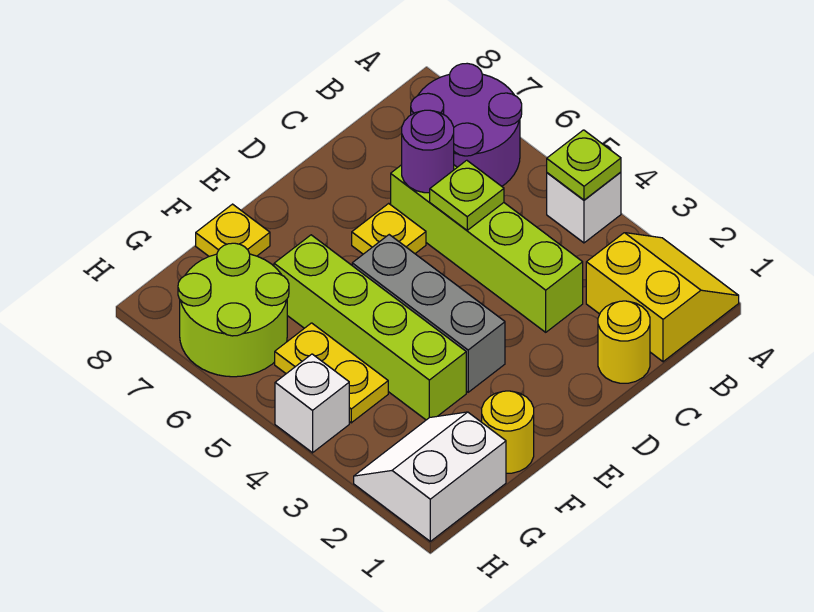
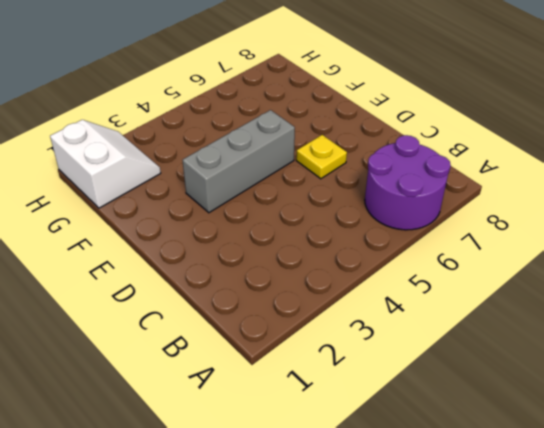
none -> yellow slope A1:B2 level 1 top B
none -> white brick A4 level 1
none -> yellow round brick C1 level 1

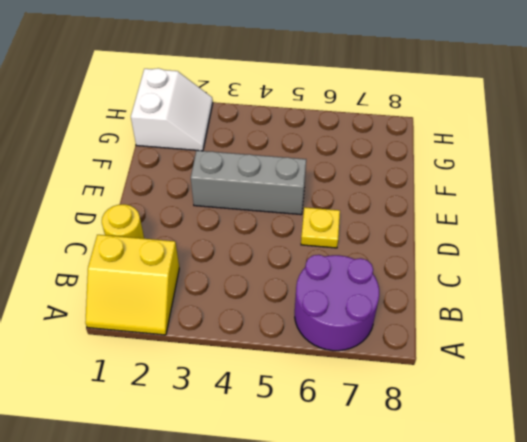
none -> white brick A4 level 1
none -> lime brick C3:C6 level 1
none -> yellow round brick F1 level 1

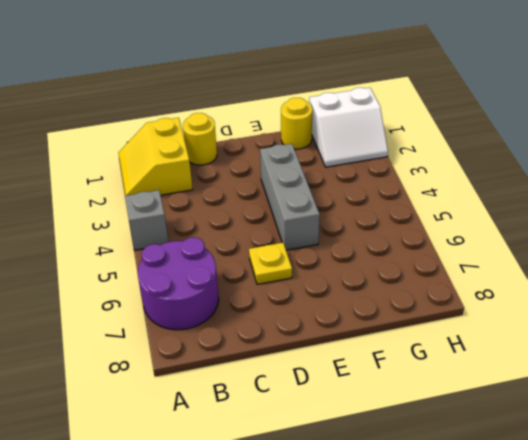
grey brick A4 level 1 -> white brick A4 level 1
none -> lime brick C3:C6 level 1
none -> lime brick F3:F6 level 1
none -> yellow plate F8 level 1

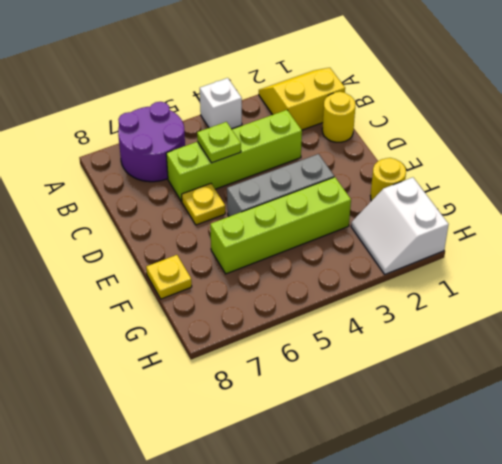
none -> yellow plate G4:G5 level 1
none -> lime round brick G6:H7 level 1
none -> white brick H4 level 1

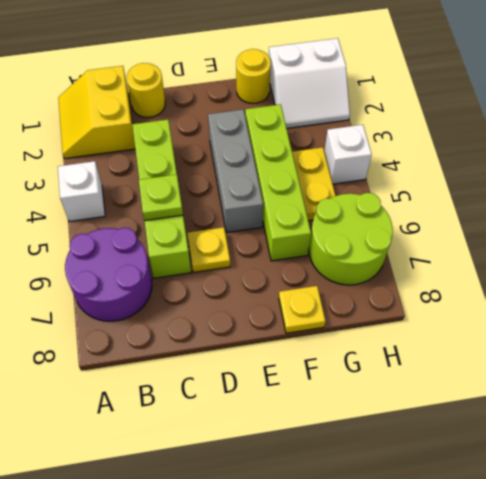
none -> lime plate A4 level 2
none -> purple round brick C6 level 2

